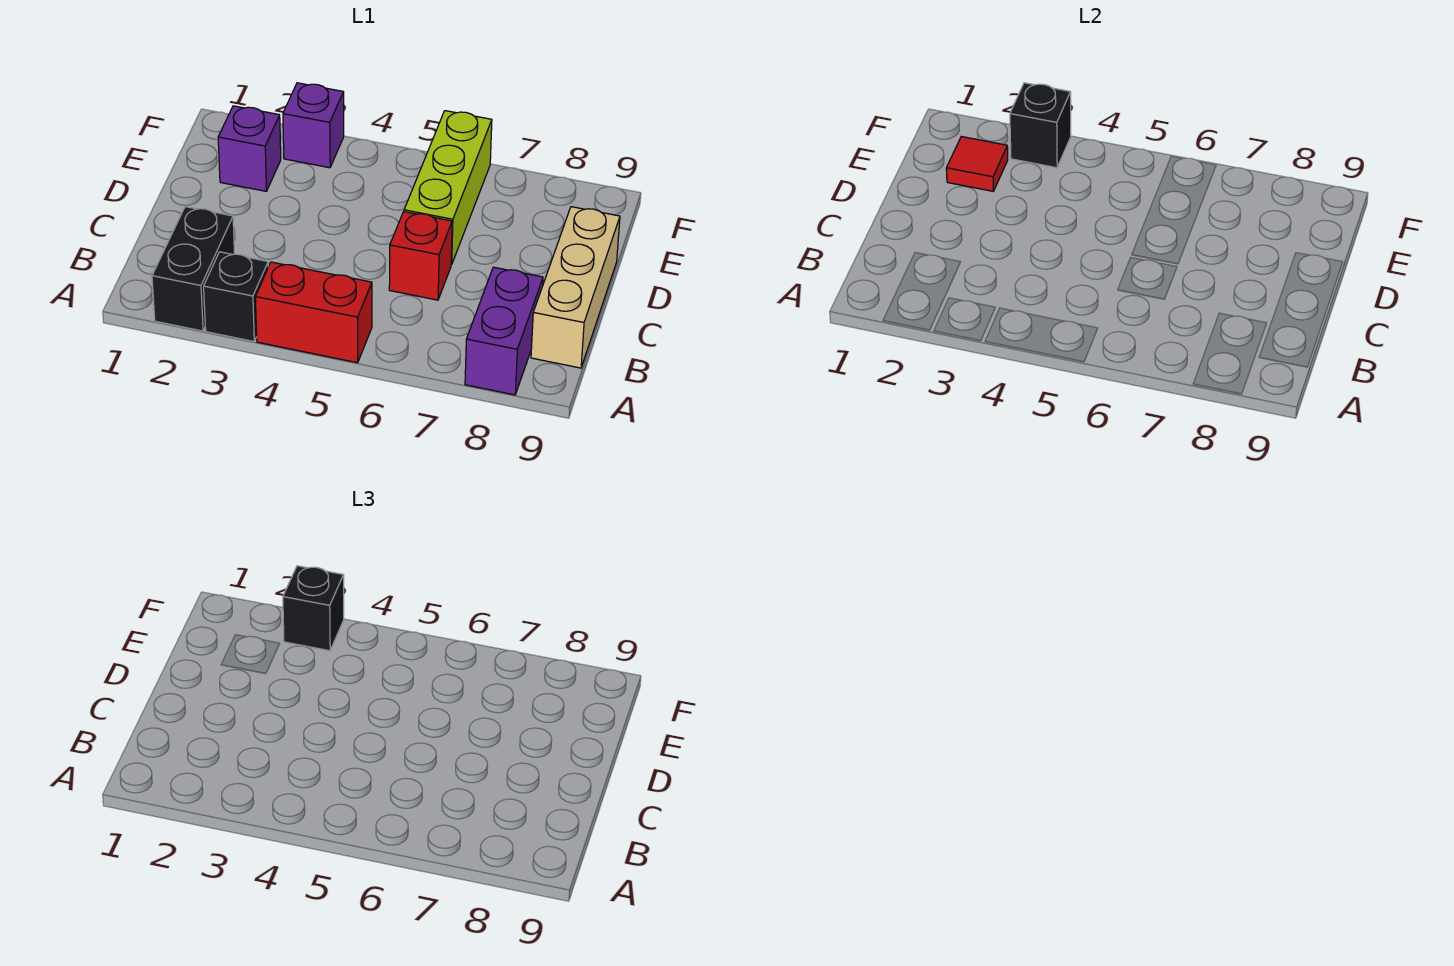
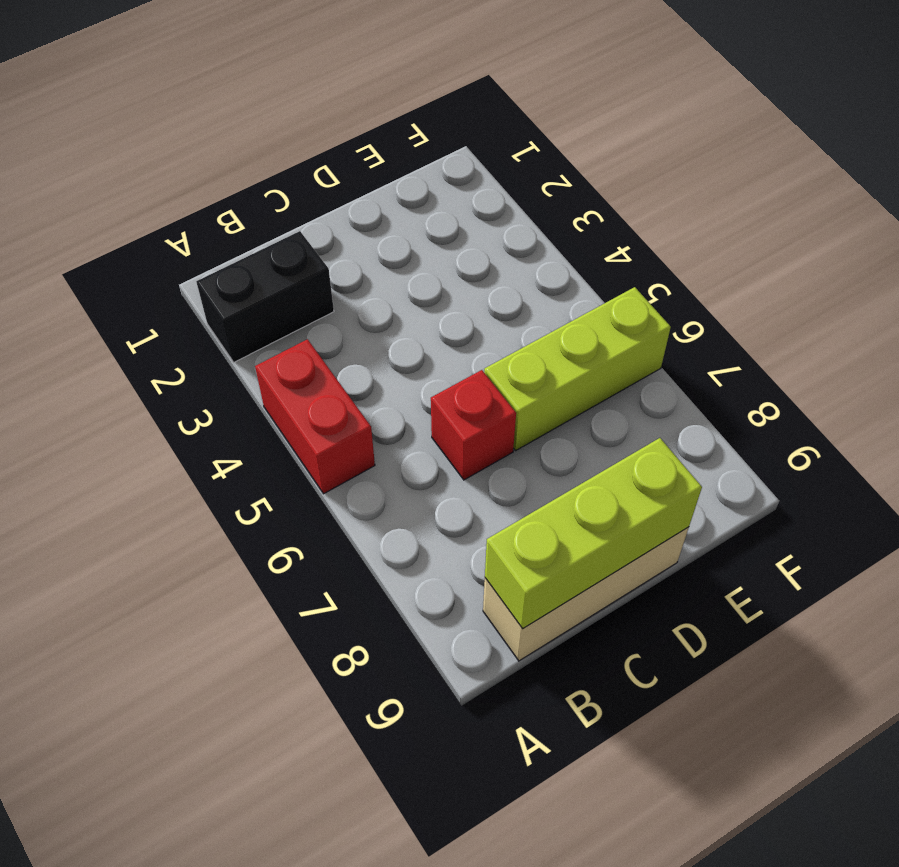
lime brick B9:D9 level 2 -> none
none -> black brick A3 level 1
none -> purple brick A8:B8 level 1
none -> purple brick E2 level 1

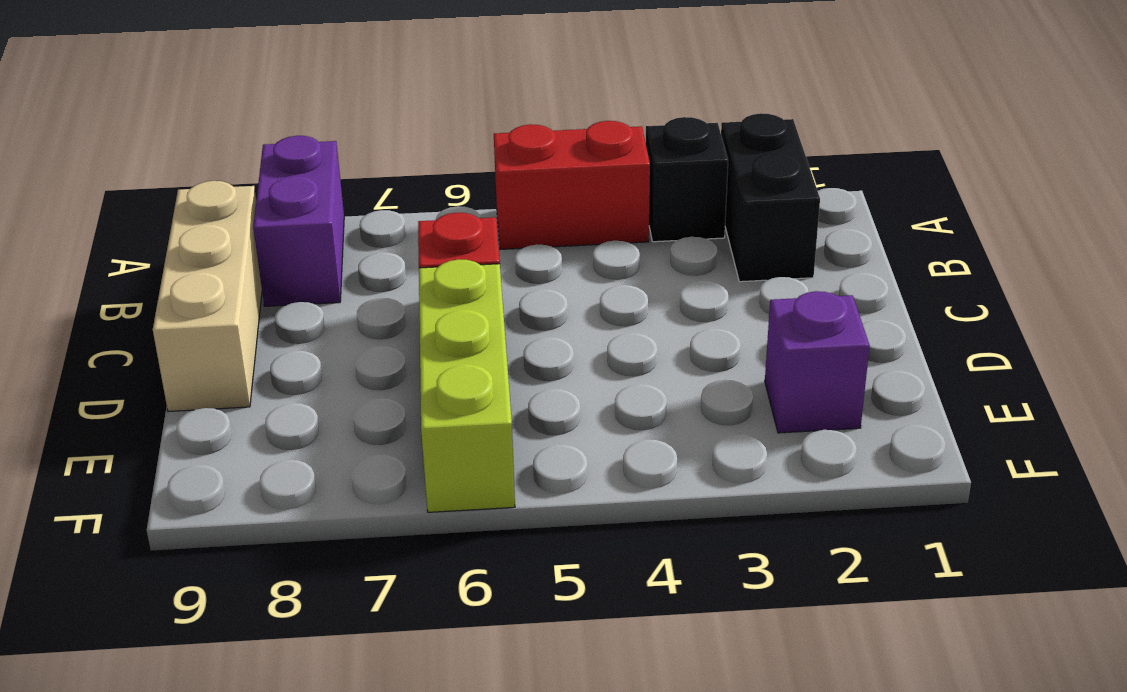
none -> purple brick F3 level 1
none -> red tile E2 level 2
none -> black brick F3 level 2

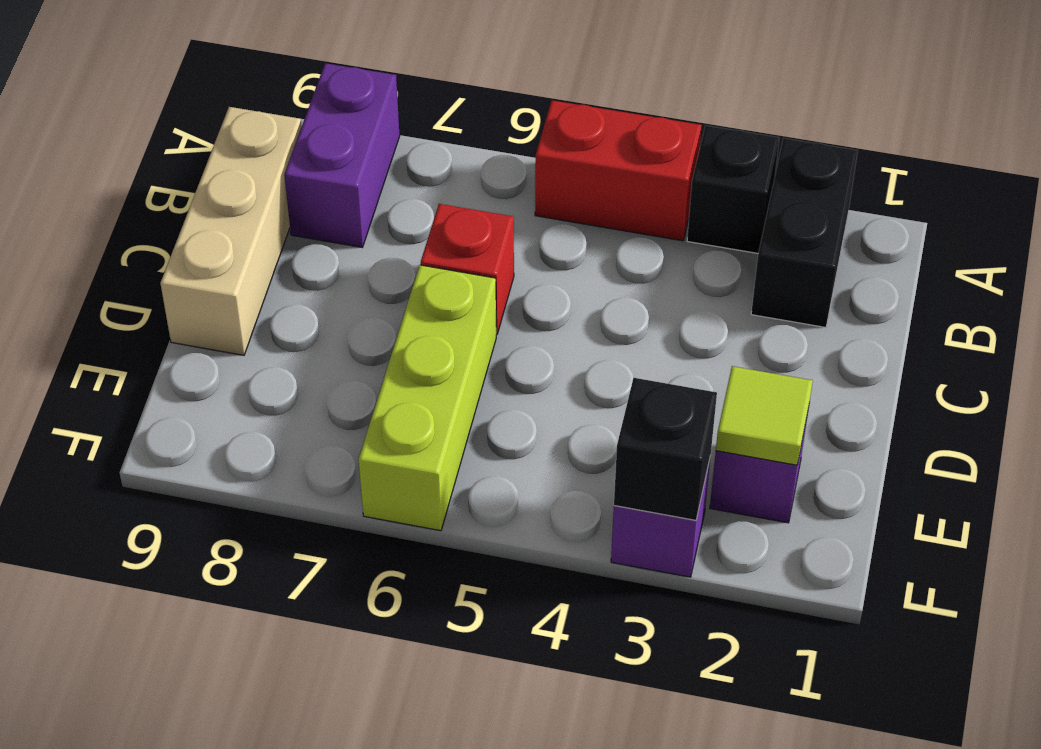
lime tile E2 level 2 -> red tile E2 level 2
none -> black brick F3 level 3

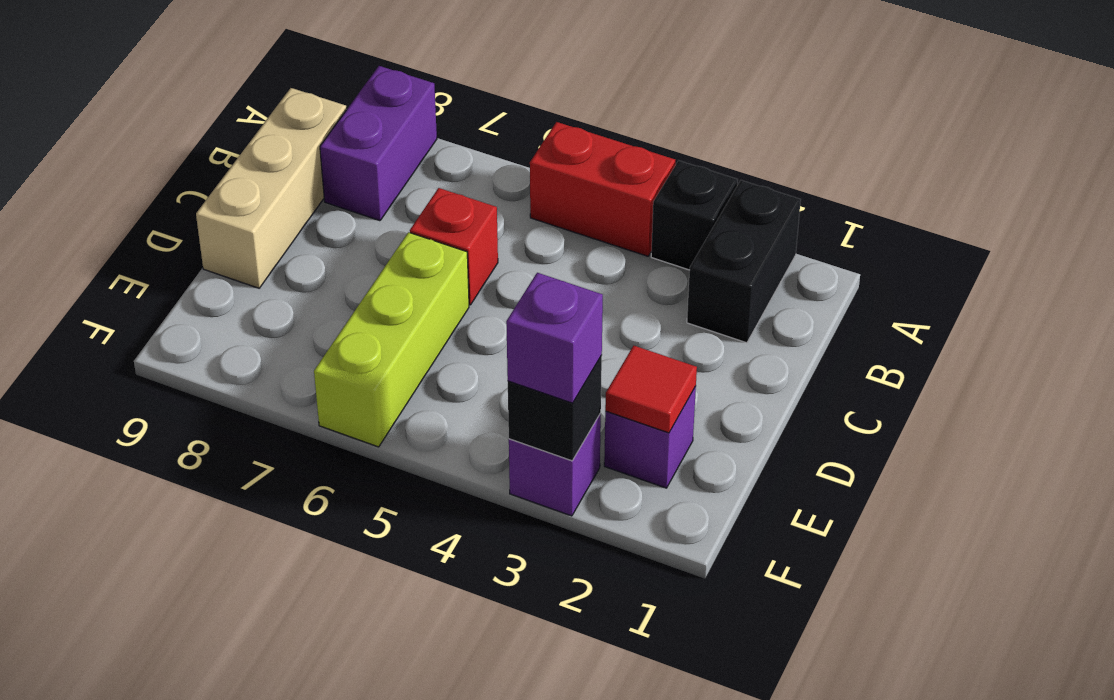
purple brick F3 level 3 -> black brick F3 level 3

